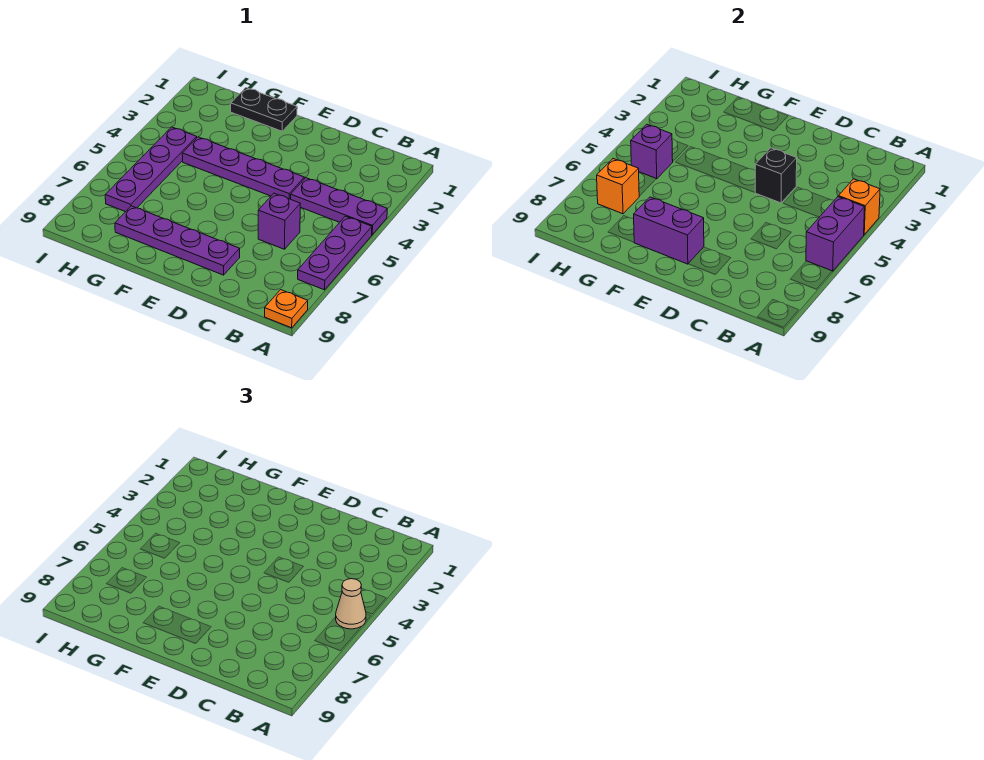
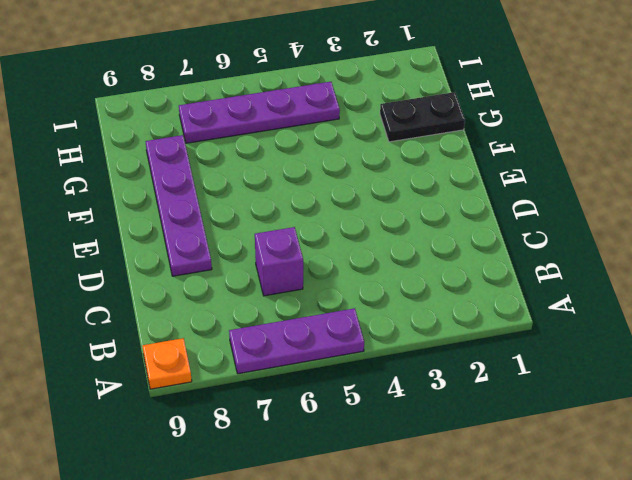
black plate G1:G2 level 1 -> black plate F1:G1 level 1
none -> purple plate A4:C4 level 1
none -> purple plate D4:G4 level 1
none -> orange brick A4 level 2

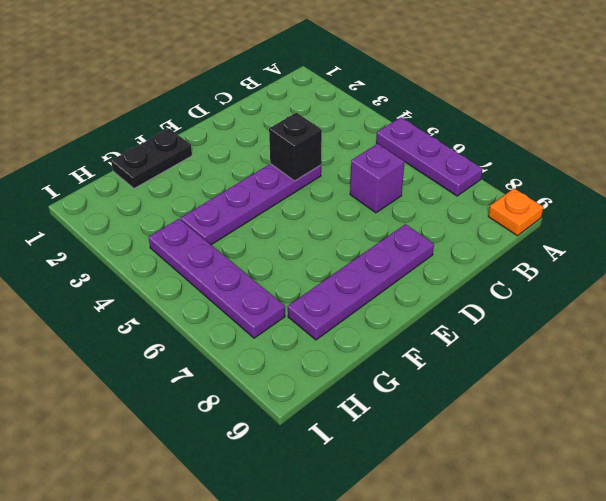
none -> purple plate A4:C4 level 1
none -> orange brick A4 level 2
none -> purple brick A5:A6 level 2

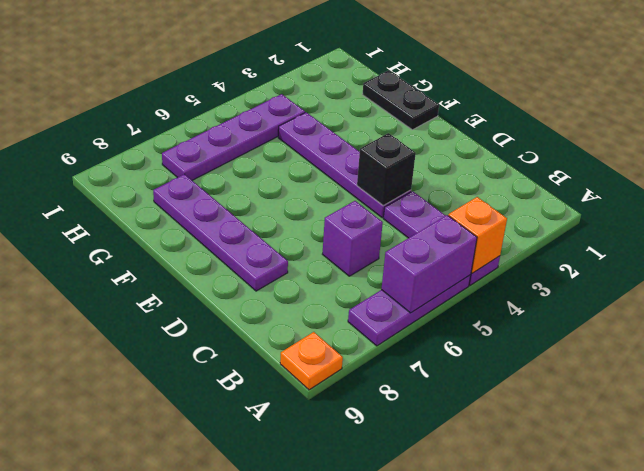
none -> purple brick E8:F8 level 2
none -> purple brick H5 level 2
none -> orange brick H7 level 2

